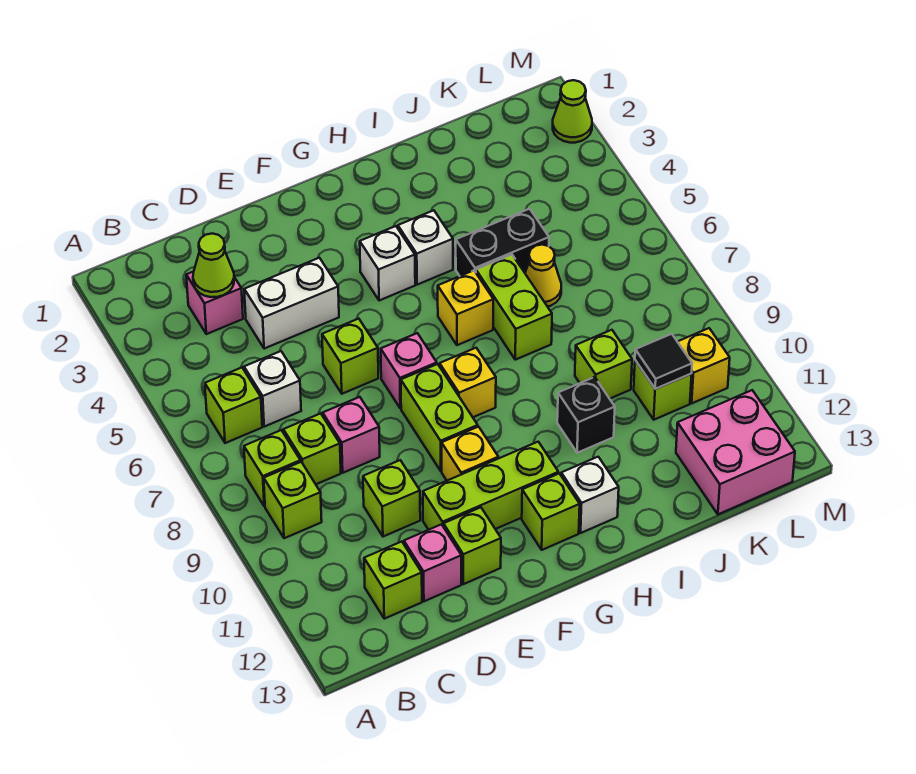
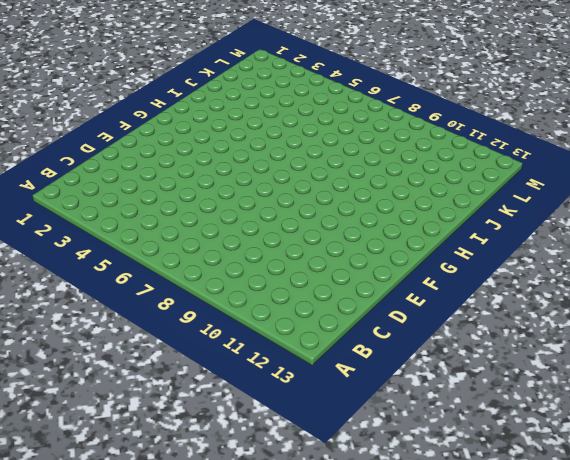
none -> lime brick B6 level 1
none -> lime brick B8 level 1
none -> lime brick B9 level 1
none -> pink brick C3 level 1

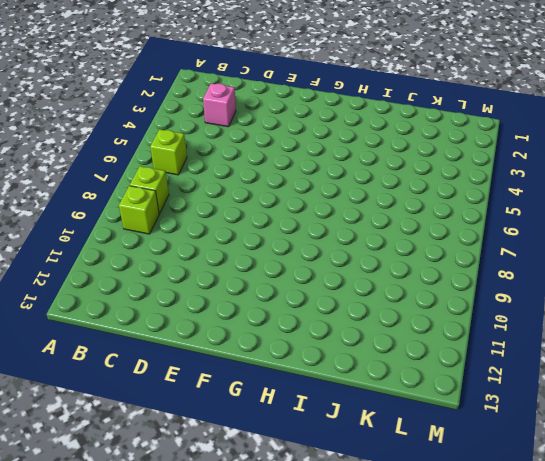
none -> white brick C6 level 1
none -> lime brick C8 level 1
none -> lime brick C12 level 1
none -> white brick D4:E4 level 1

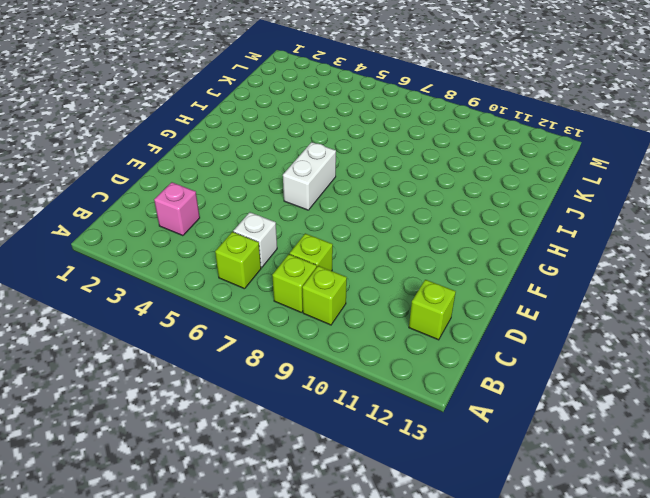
white brick F6:G6 level 1 -> white brick D4:E4 level 1
none -> pink brick D8 level 1
none -> lime brick D10 level 1
none -> pink brick D12 level 1
none -> lime brick E6 level 1

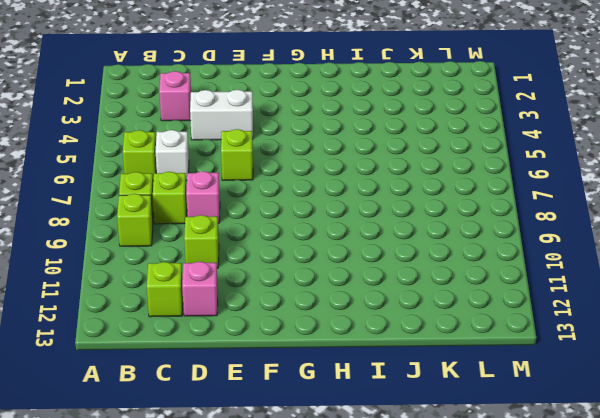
none -> lime brick E11:G11 level 1
none -> lime brick E12 level 1
none -> pink brick F7 level 1
none -> lime brick F8:F9 level 1

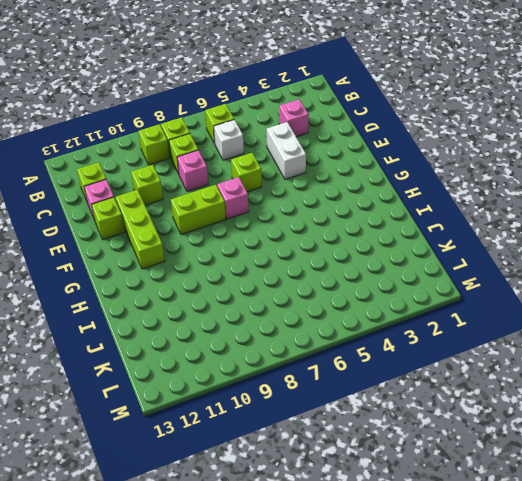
none -> yellow brick F10 level 1
none -> white brick G4 level 1
none -> yellow brick G8 level 1
none -> lime brick G12 level 1

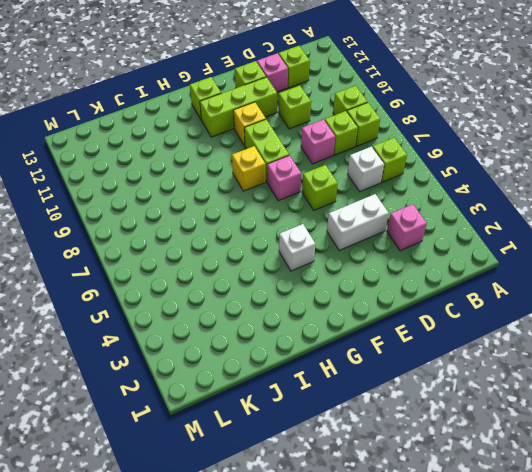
none -> white brick H4 level 1
none -> yellow brick H6 level 1
none -> white brick H12 level 1
none -> black brick I5:J5 level 1

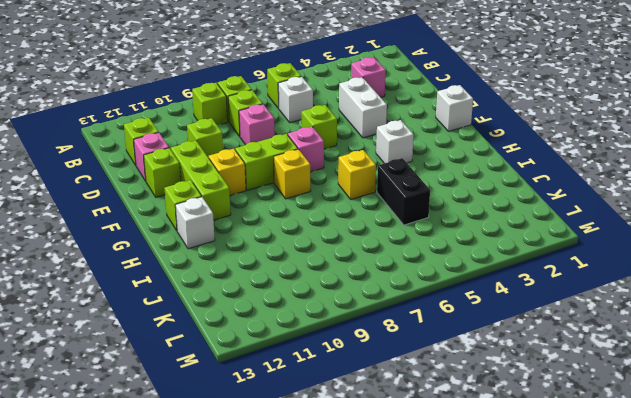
white brick F1 level 1 -> white brick H4 level 1
none -> lime brick I6:I7 level 1
none -> black brick I10 level 1
none -> yellow cone J6 level 1
none -> lime brick J9 level 1

